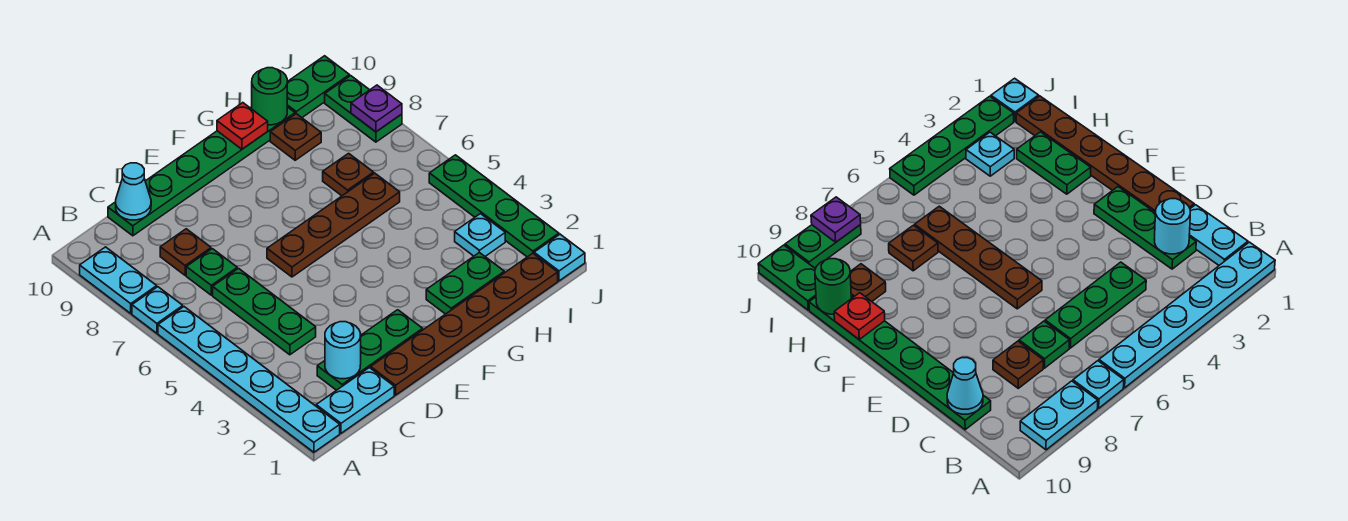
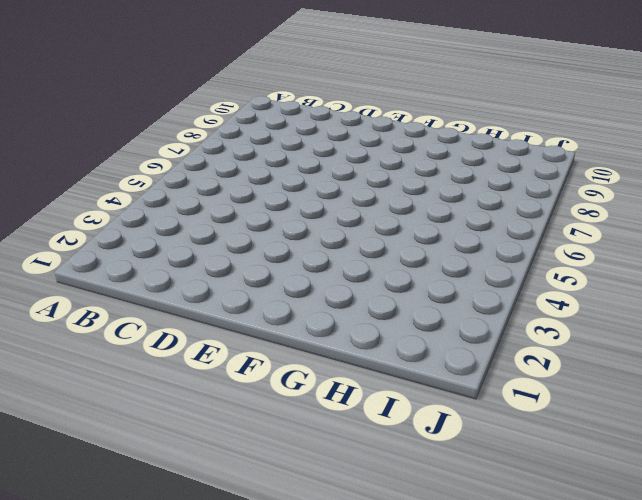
none -> cyan plate A1:A6 level 1
none -> cyan plate A7 level 1
none -> cyan plate A8:A9 level 1

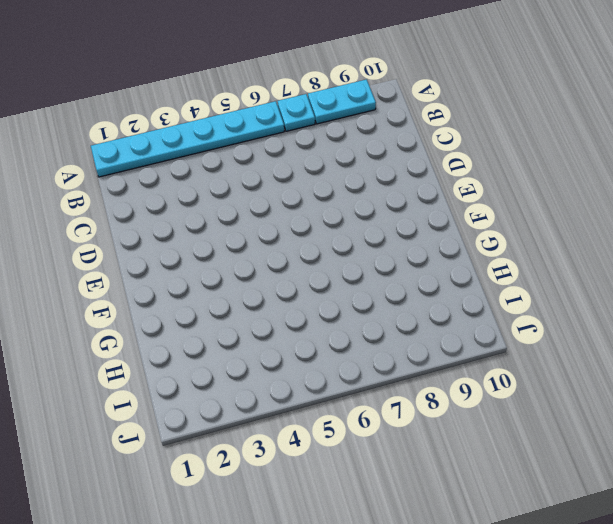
none -> cyan plate B1:C1 level 1
none -> green plate C2:E2 level 1
none -> green plate C4:C6 level 1

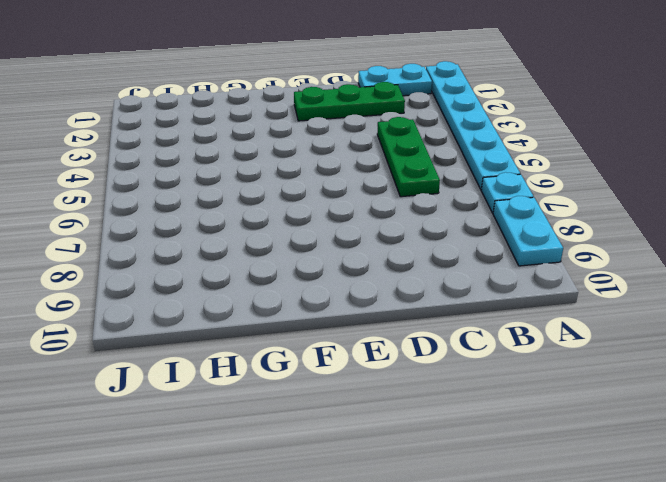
none -> green plate C7 level 1
none -> brown plate C8 level 1
none -> green plate C10:H10 level 1

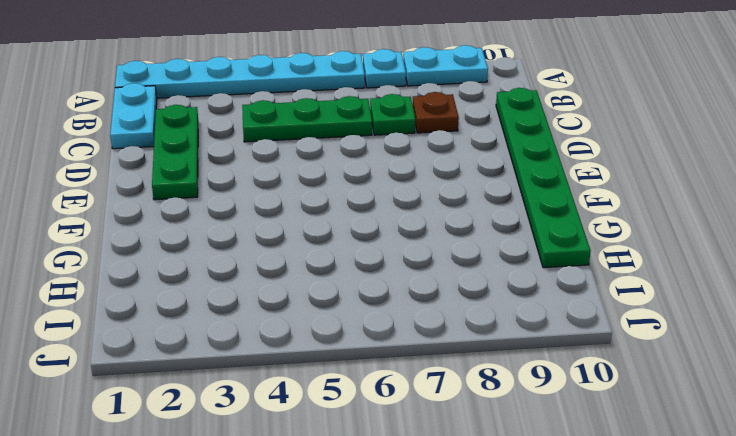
none -> brown plate D1:I1 level 1
none -> brown plate E6:H6 level 1
none -> green plate G2:H2 level 1

